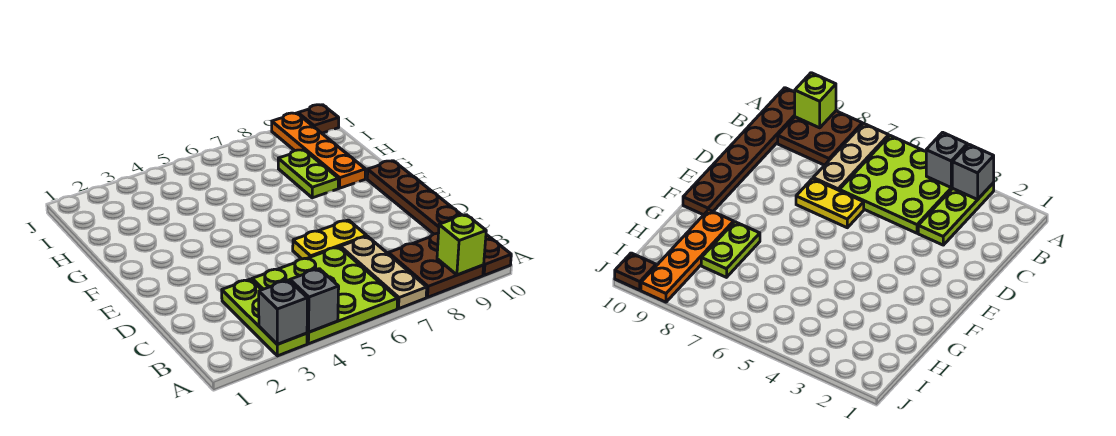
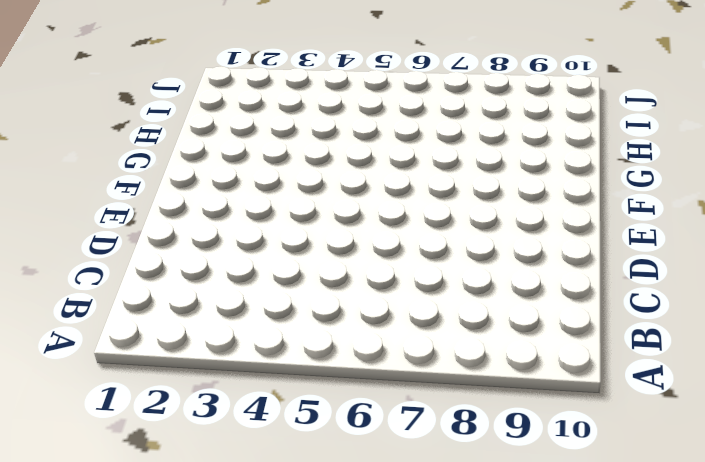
none -> lime plate A3:C3 level 1
none -> lime plate A4:C6 level 1
none -> tan plate A7:C7 level 1

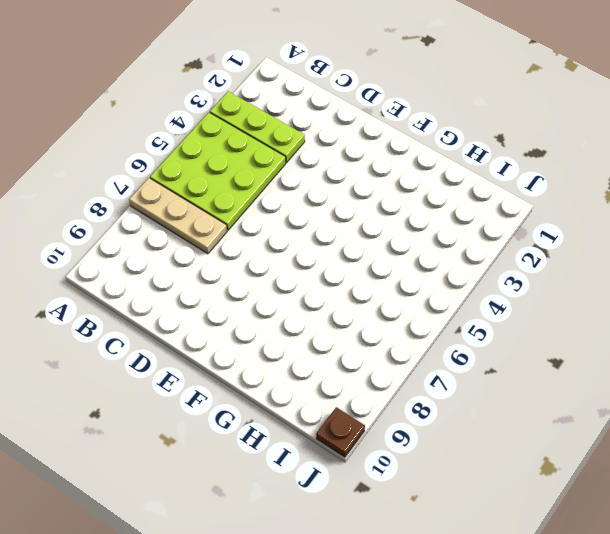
none -> brown plate A8:B9 level 1
none -> brown plate A10:F10 level 1
none -> yellow plate D6:D7 level 1

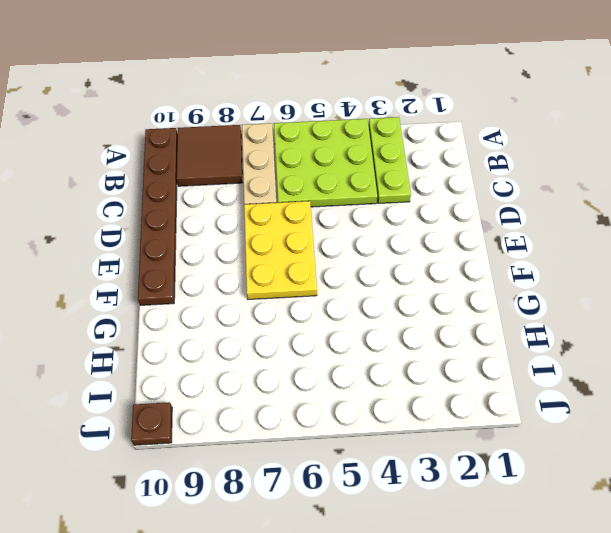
brown tile A8:B9 level 1 -> brown plate A8:B9 level 1
yellow plate D6:F7 level 1 -> yellow plate D6:D7 level 1
none -> lime plate G8:H8 level 1
none -> orange plate G9:J9 level 1
none -> grey brick A3 level 2

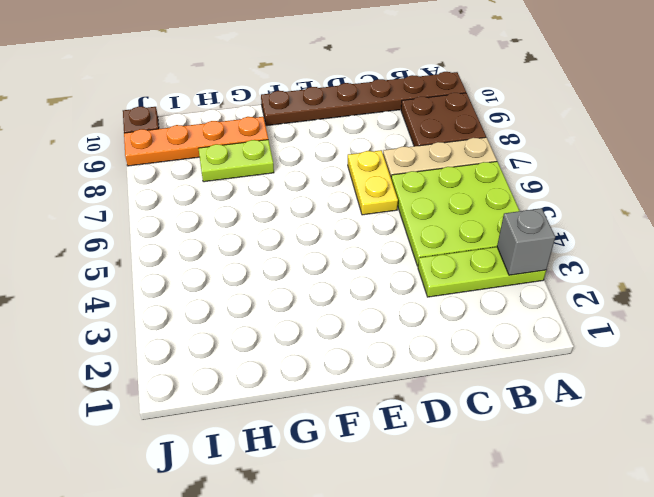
none -> grey brick A4 level 2
none -> lime brick A9 level 2

